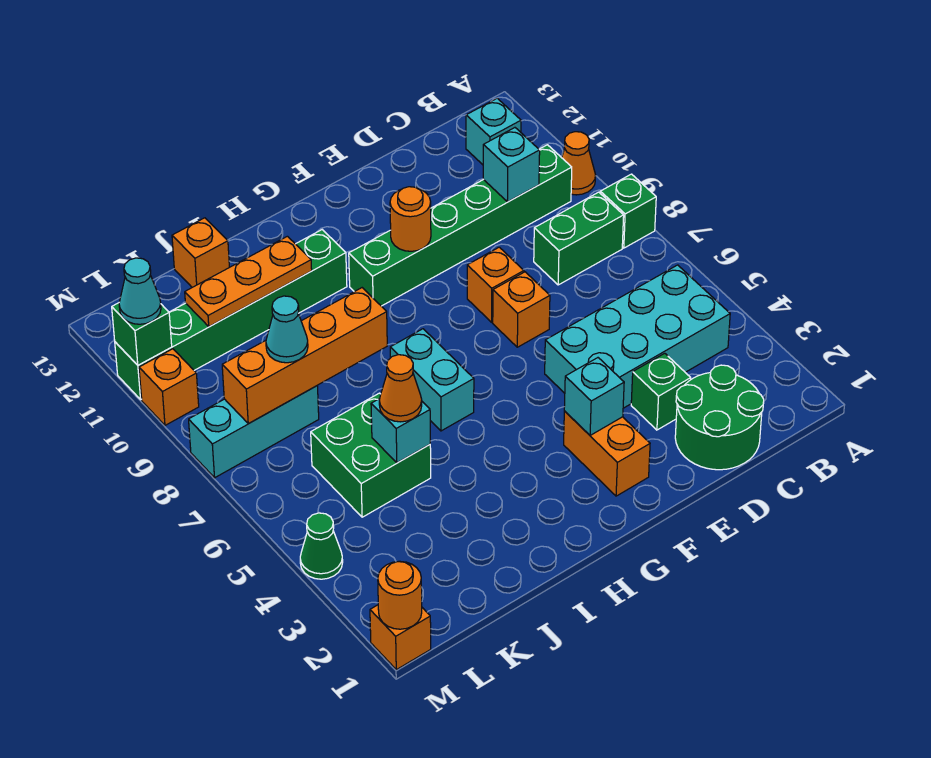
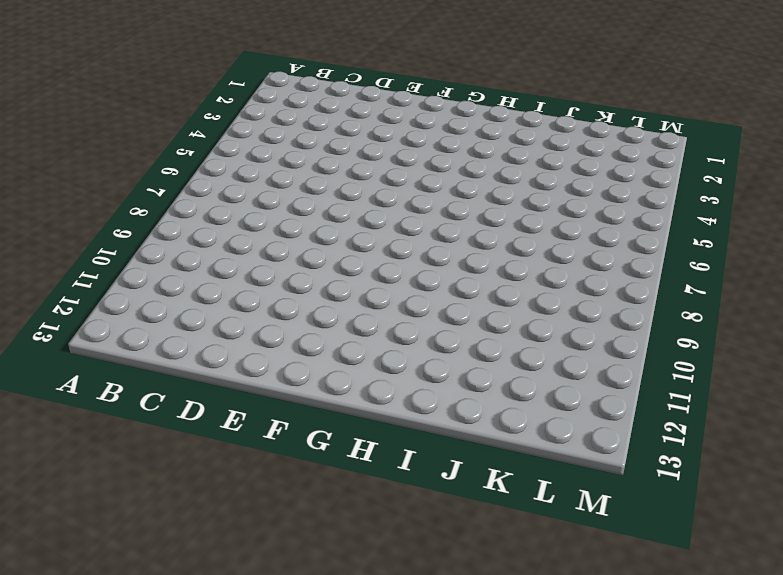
none -> green brick A8 level 1
none -> orange cone A10 level 1
none -> cyan brick B4:E5 level 1
none -> green brick B8:C8 level 1

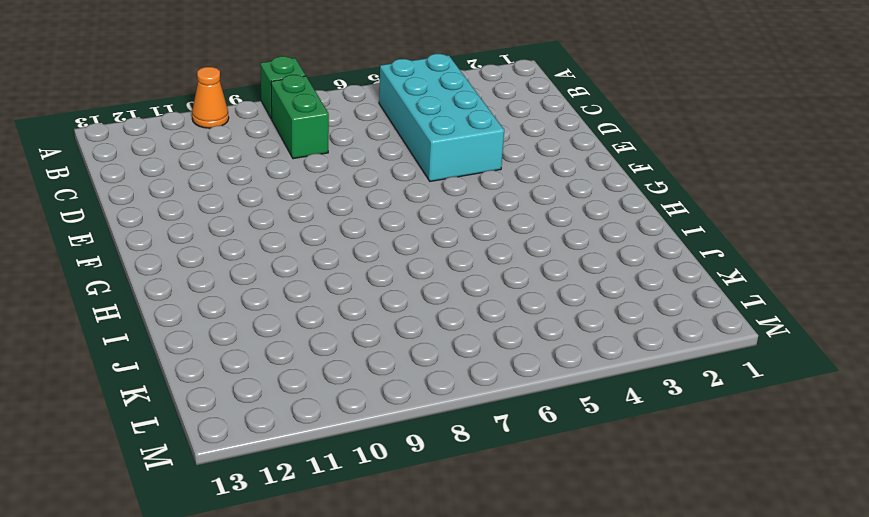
none -> green brick B10:G10 level 1
none -> cyan brick B12 level 1
none -> green round brick C1:D2 level 1
none -> green brick D3 level 1

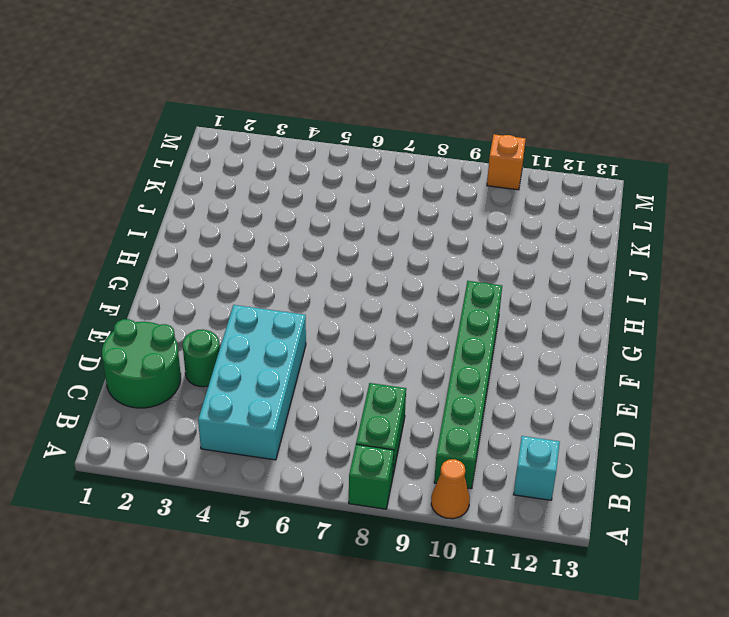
green round brick D3 level 1 -> green brick D3 level 1
none -> orange brick E7 level 1
none -> orange brick E8 level 1
none -> orange brick F2:F3 level 1
none -> cyan brick H6:H7 level 1

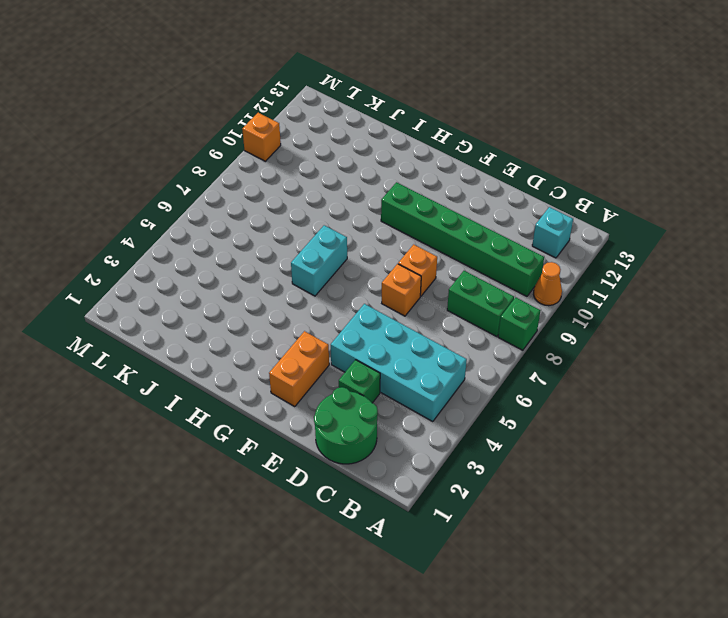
none -> green brick H11:M11 level 1
none -> green brick J5:K6 level 1
none -> orange brick J13 level 1
none -> cyan brick K8:M8 level 1

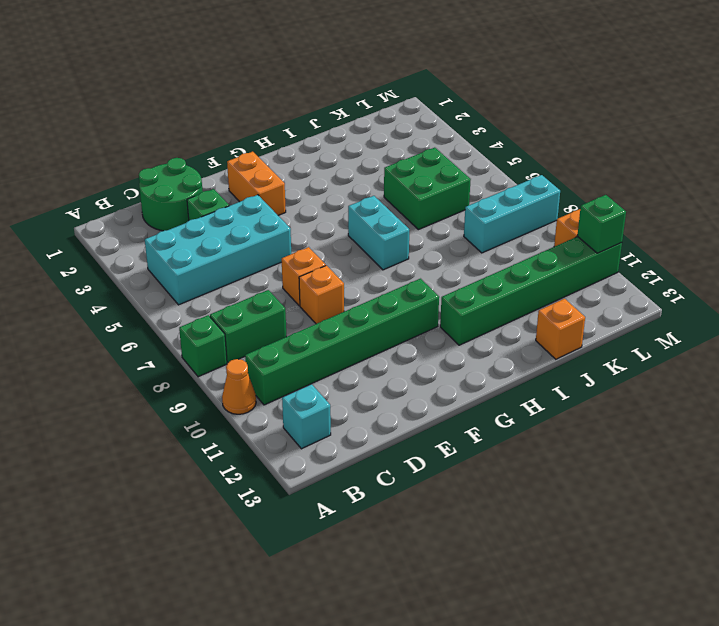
none -> orange brick M1 level 1
none -> green cone M4 level 1
none -> cyan brick C10 level 2
none -> cyan brick F3 level 2

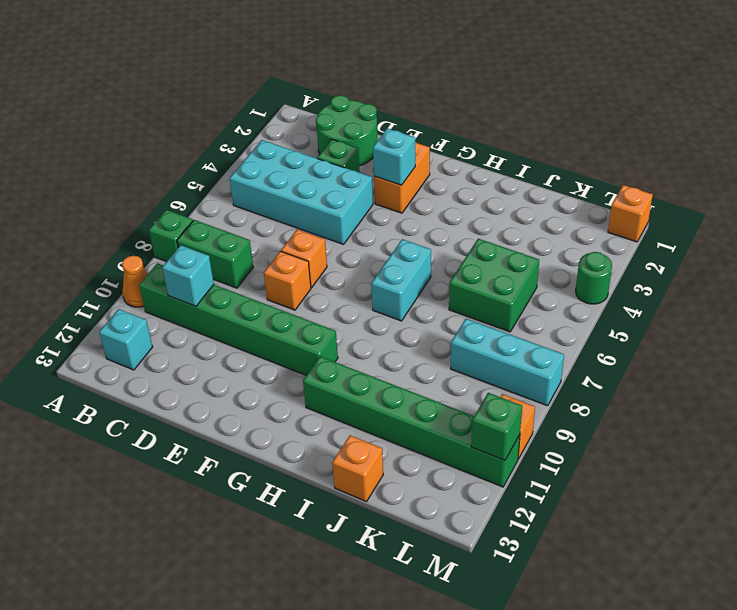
green round brick M4 level 1 -> green cone M4 level 1
none -> orange round brick F10 level 2
none -> orange brick I8:L8 level 2
none -> orange plate I11:K11 level 2
none -> cyan brick J5 level 2

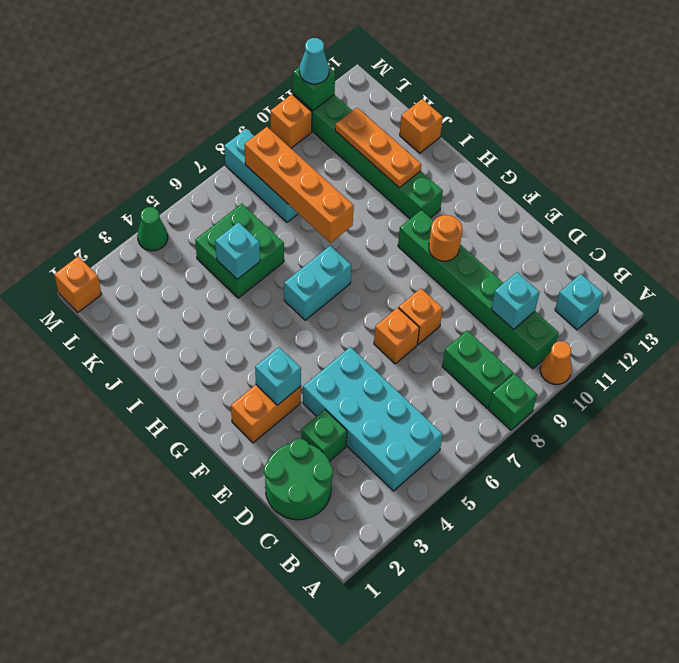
none -> orange round brick M1 level 2
none -> orange cone J5 level 3
none -> cyan cone K8 level 3

